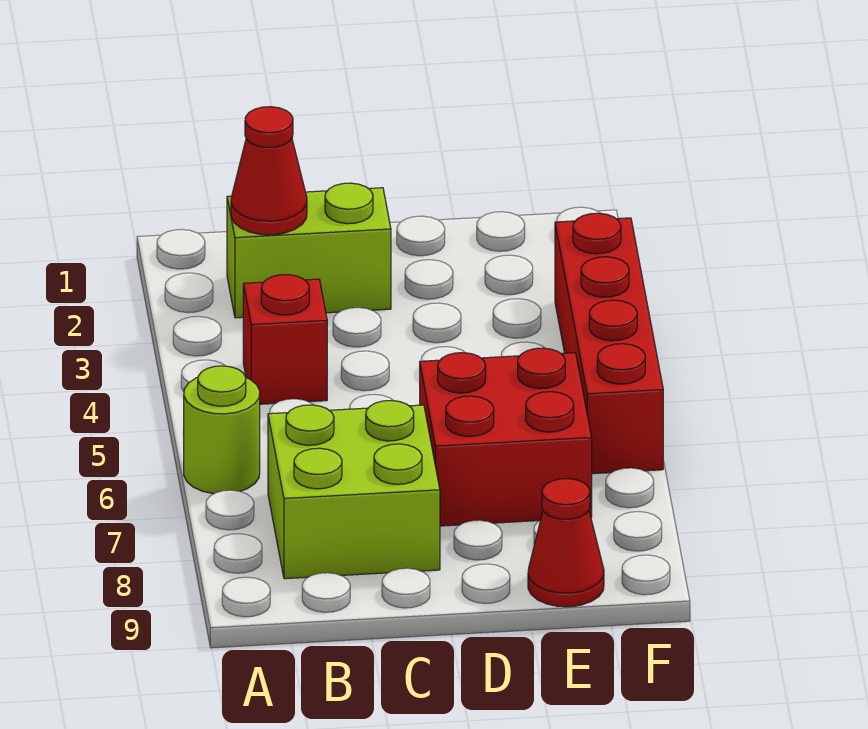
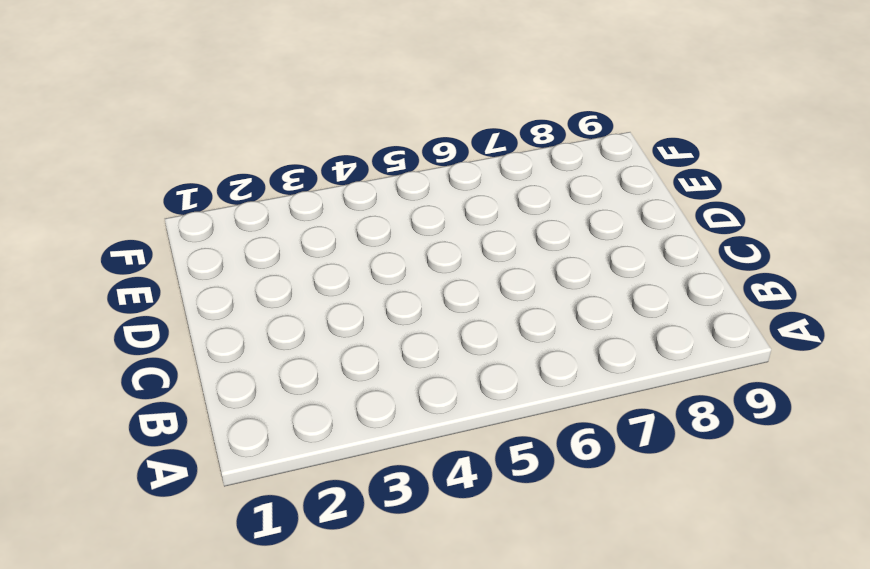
none -> lime round brick A6 level 1
none -> lime brick B2:C2 level 1

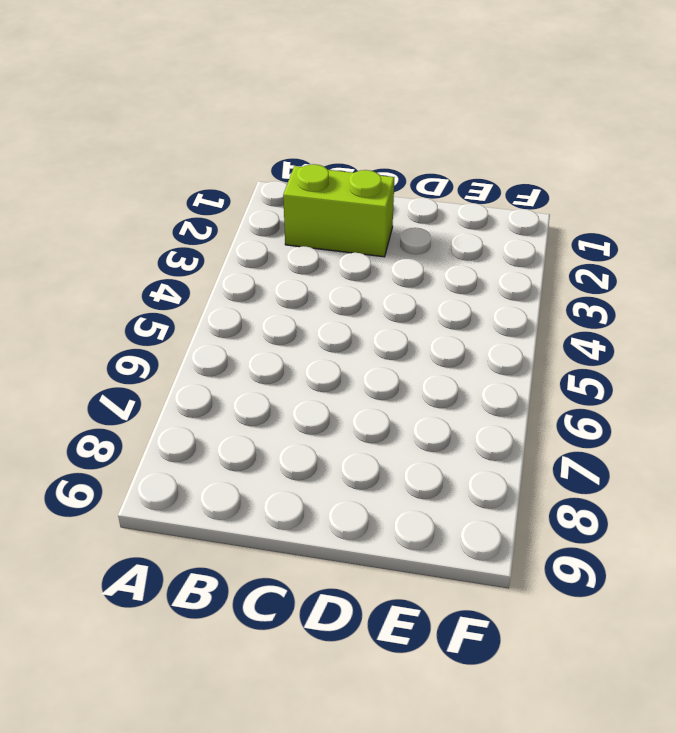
none -> lime round brick A6 level 1
none -> red brick B4 level 1

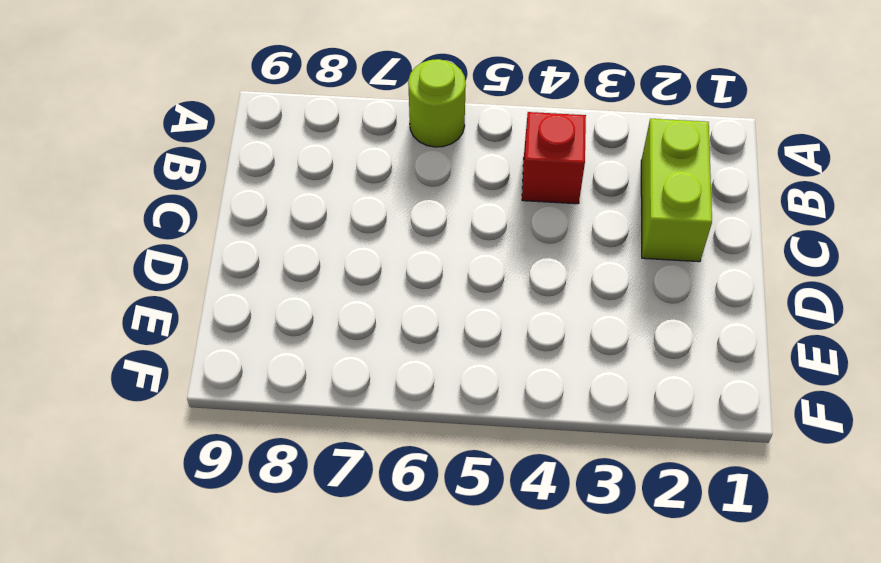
none -> lime brick B7:C8 level 1
none -> red brick D6:E7 level 1

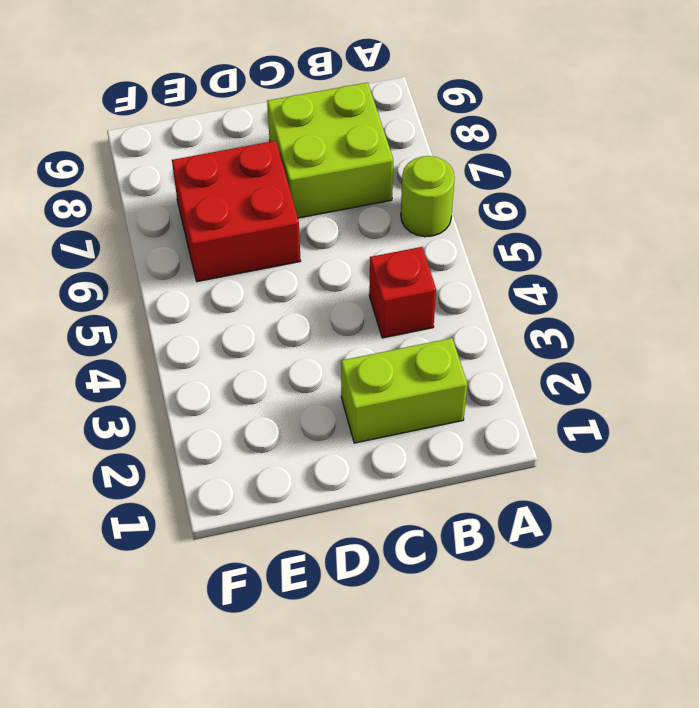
none -> red cone E9 level 1
none -> red brick F3:F6 level 1

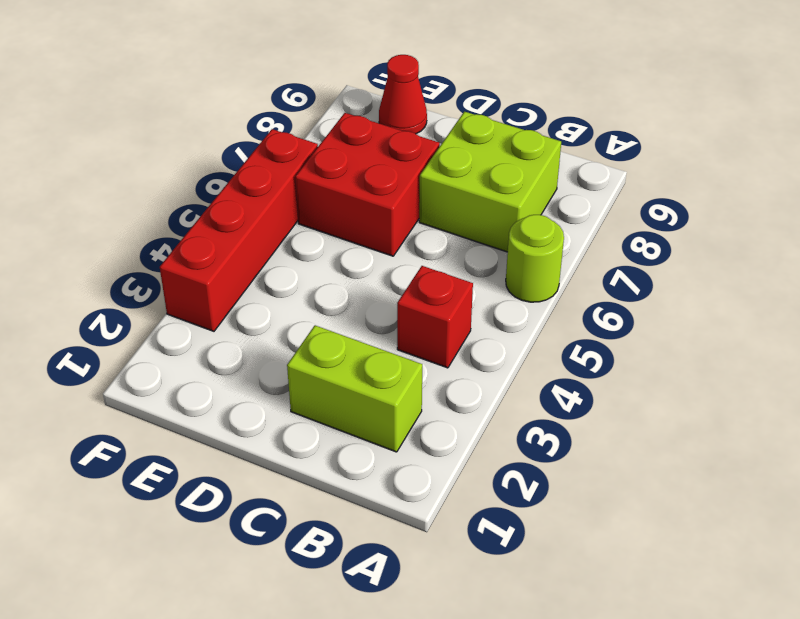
none -> red cone B2 level 2

